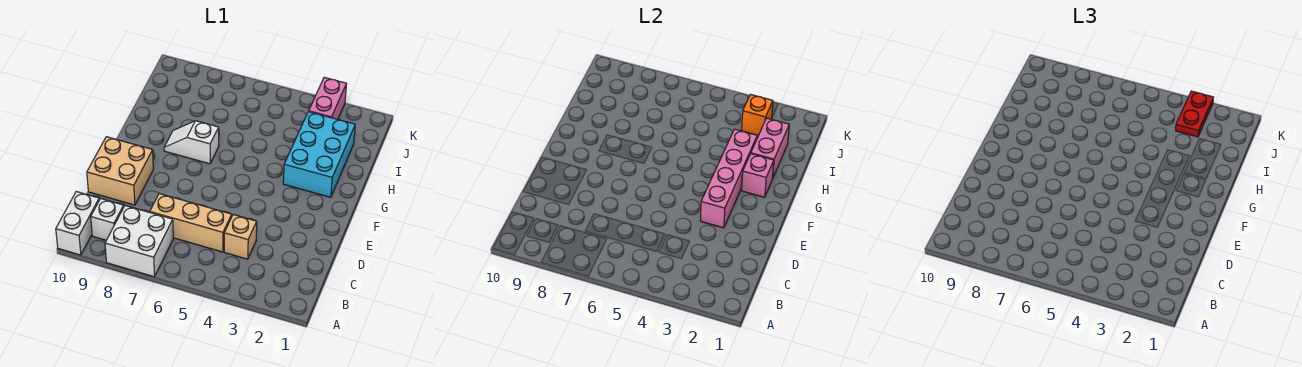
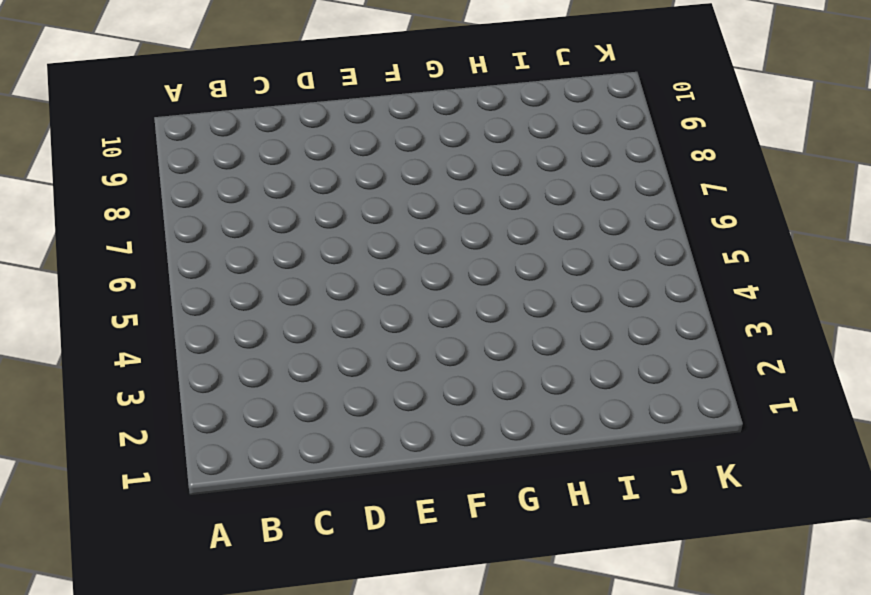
none -> white brick A7:B8 level 1
none -> white brick A10:B10 level 1
none -> white brick B9 level 1

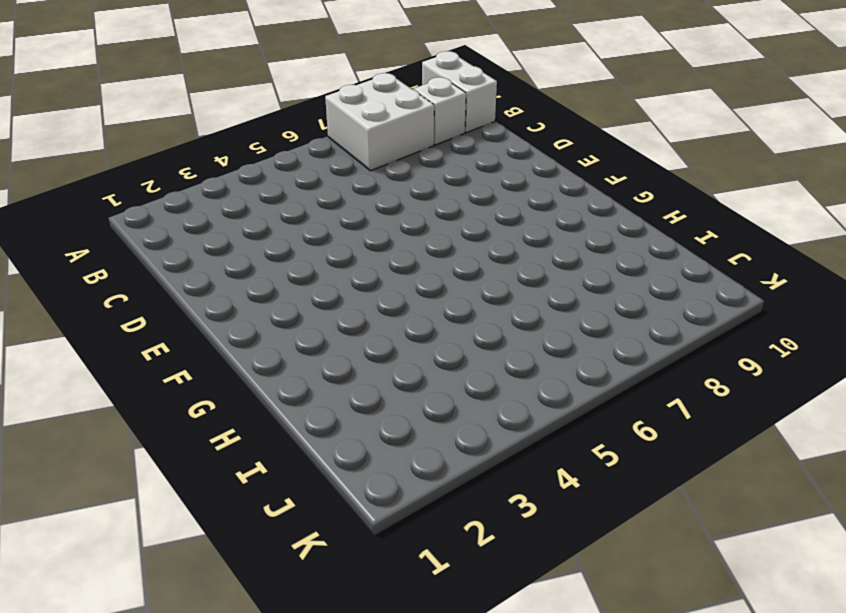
none -> tan brick C4 level 1
none -> tan brick C5:C7 level 1
none -> tan brick D9:E10 level 1

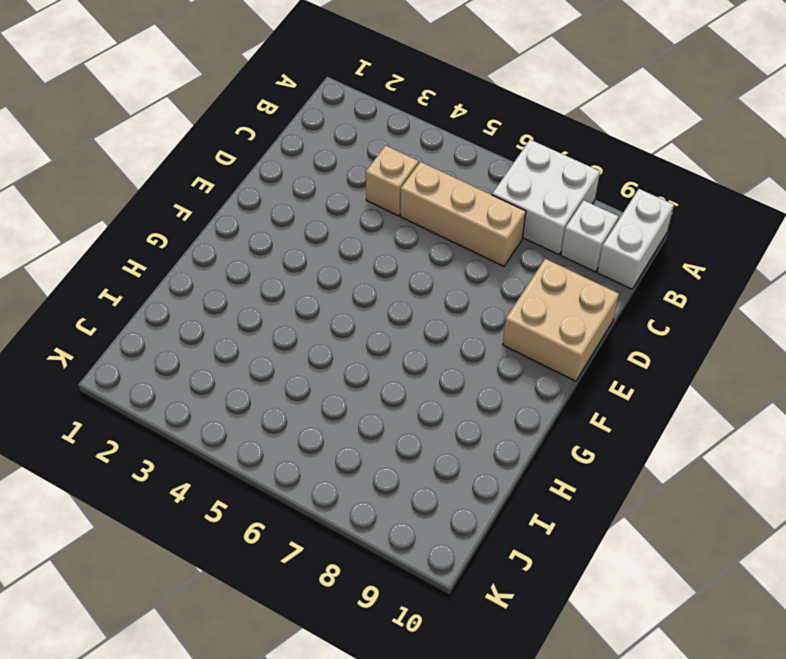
none -> cyan brick G2:I3 level 1
none -> white slope G7:G8 level 1 top 7
none -> pink brick J3:K3 level 1

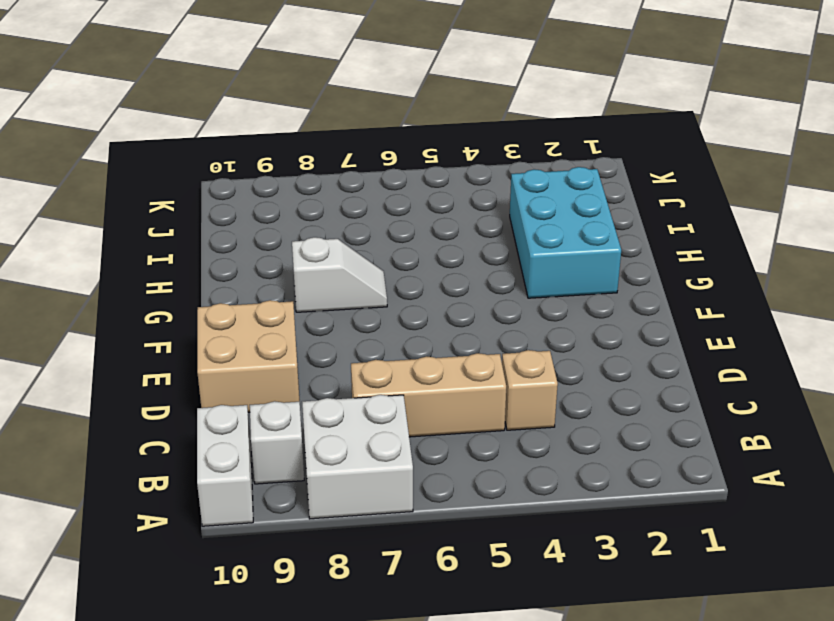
white slope G7:G8 level 1 top 8 -> white slope G7:G8 level 1 top 7
none -> pink brick J3:K3 level 1
none -> pink brick E3:H3 level 2
none -> pink brick G2 level 2

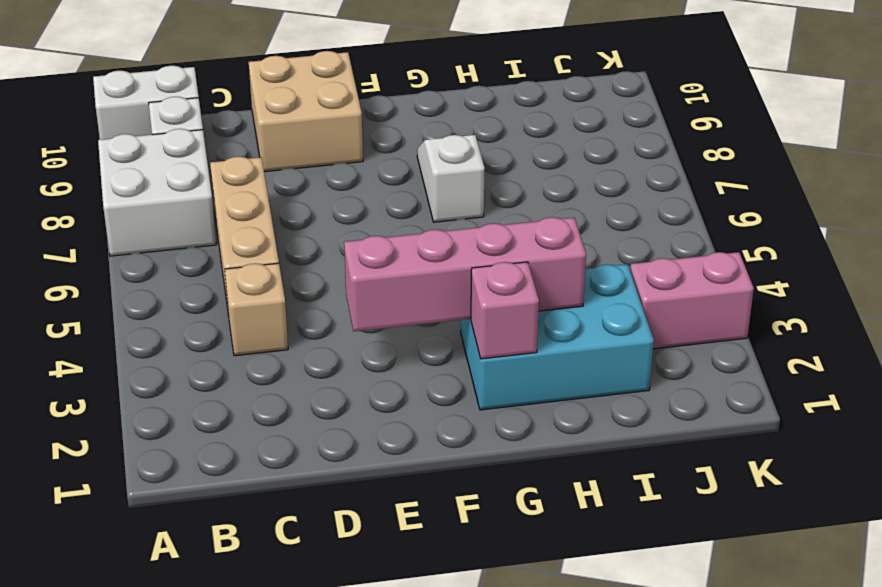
none -> pink brick H2:I2 level 2
none -> orange brick J3 level 2
none -> red plate J3:K3 level 3

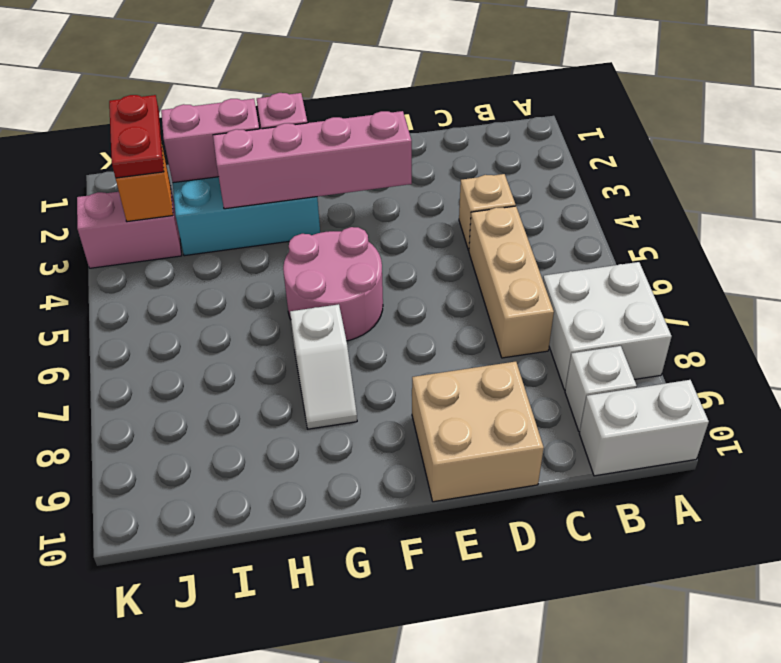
pink round brick F5:G6 level 1 -> none
red plate J2:J3 level 3 -> red plate J3:K3 level 3

